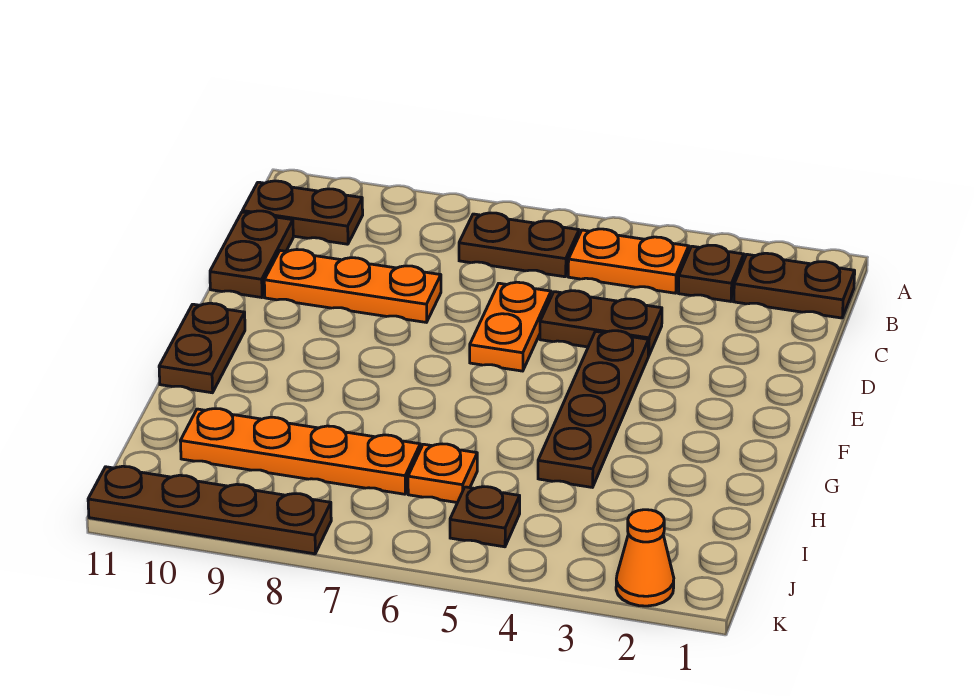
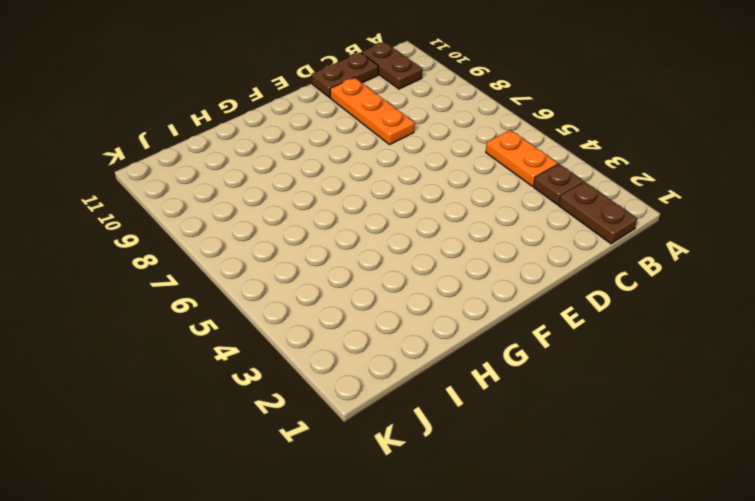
none -> brown plate B6:B7 level 1
none -> brown plate D4:D5 level 1
none -> orange plate D6:E6 level 1

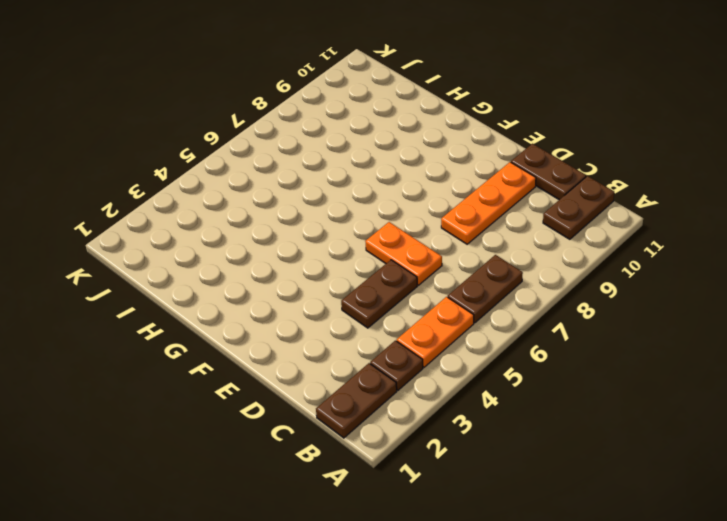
none -> brown plate E4:H4 level 1
none -> brown plate F11:G11 level 1
none -> orange plate I6 level 1

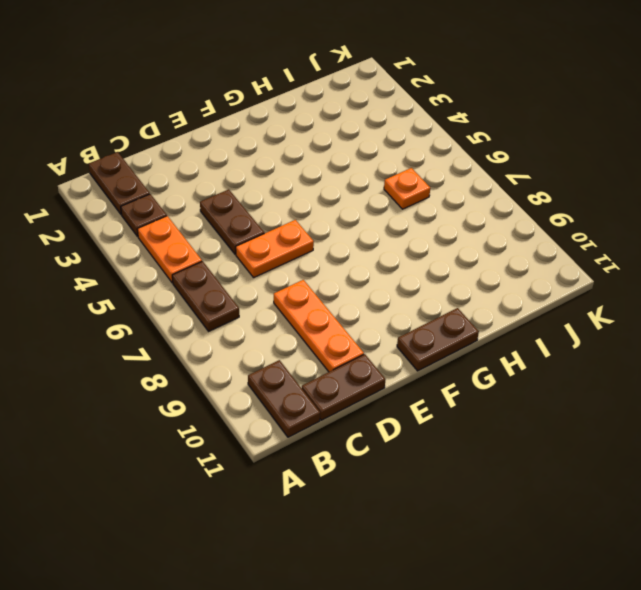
none -> brown plate E4:H4 level 1
none -> orange plate I7:I10 level 1
none -> brown plate J5 level 1

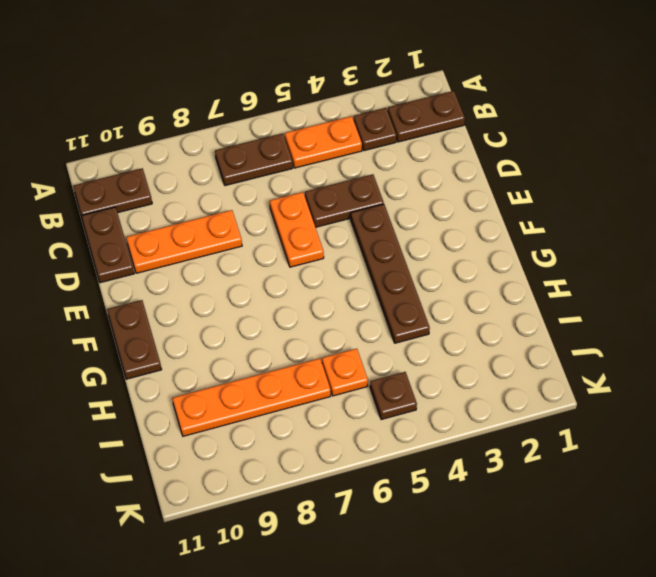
none -> orange cone K2 level 1
none -> brown plate K8:K11 level 1

